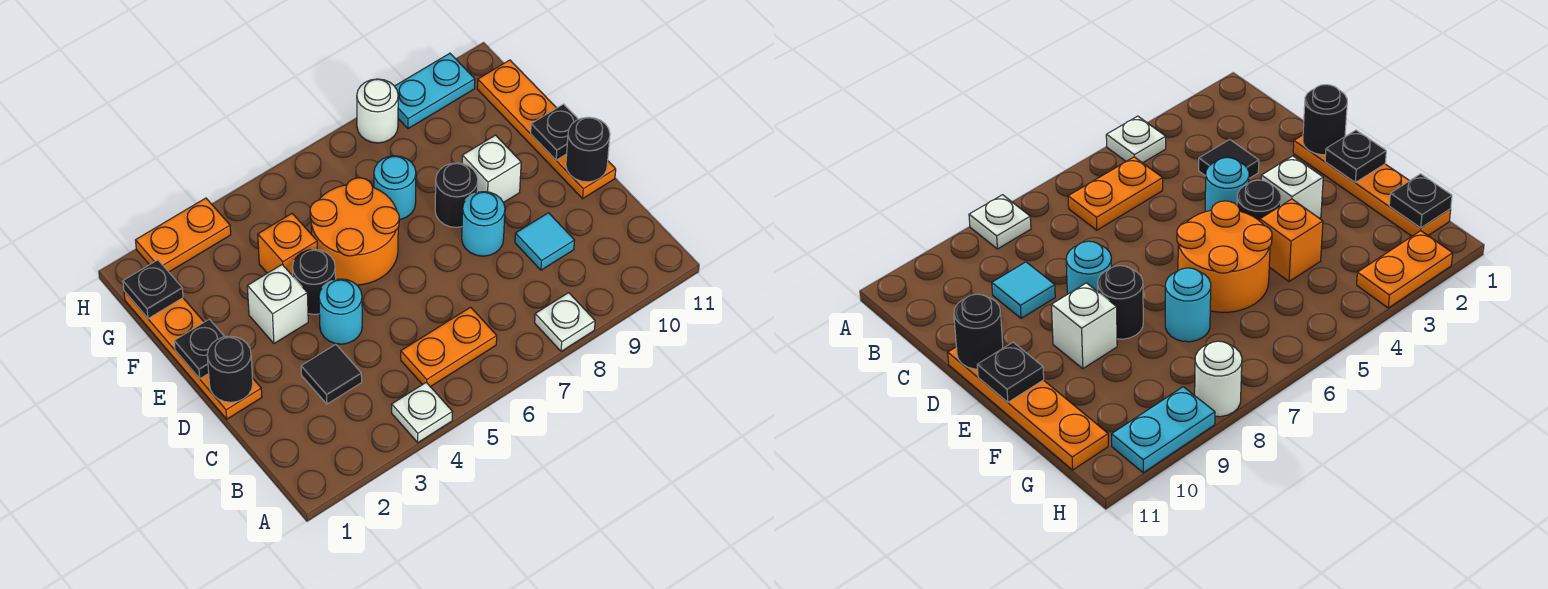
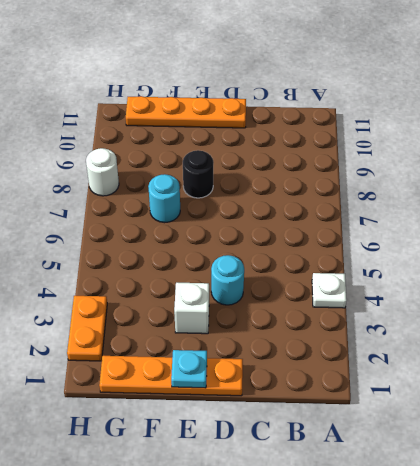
cyan plate E1 level 2 -> black plate E1 level 2
none -> white plate A8 level 1
none -> orange plate B5:B6 level 1
none -> black tile C3 level 1

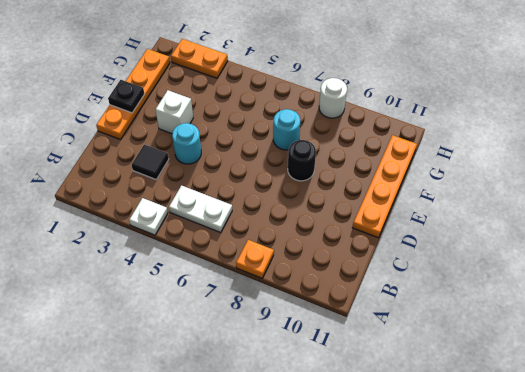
orange plate A8 level 1 -> white plate A8 level 1
white plate B5:B6 level 1 -> orange plate B5:B6 level 1
none -> cyan tile C9 level 1
none -> cyan round brick D8 level 1
none -> black round brick E4 level 1

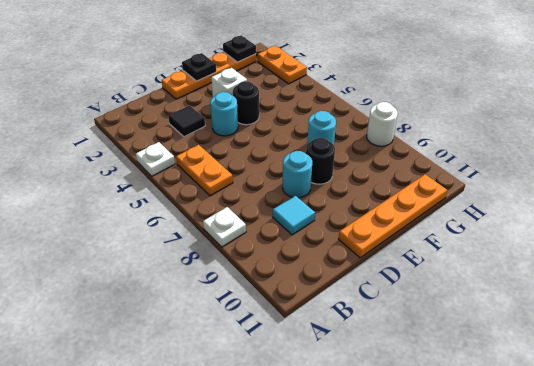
none -> orange round brick E5:F6 level 1
none -> white brick E9 level 1
none -> orange brick F4 level 1

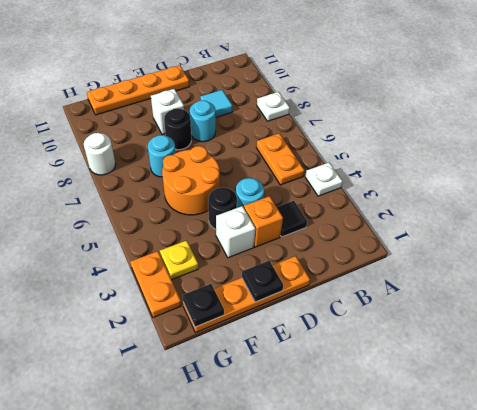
orange brick D3 level 1 -> orange brick F4 level 1
yellow plate G3 level 1 -> none
none -> cyan plate H9:H10 level 1
none -> black round brick D1 level 2
none -> black round brick D11 level 2

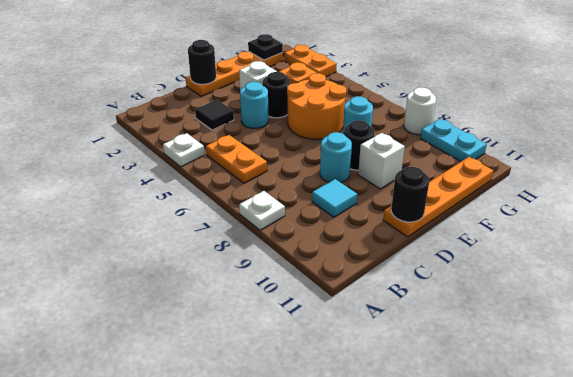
none -> black plate E1 level 2
none -> black plate E11 level 2

